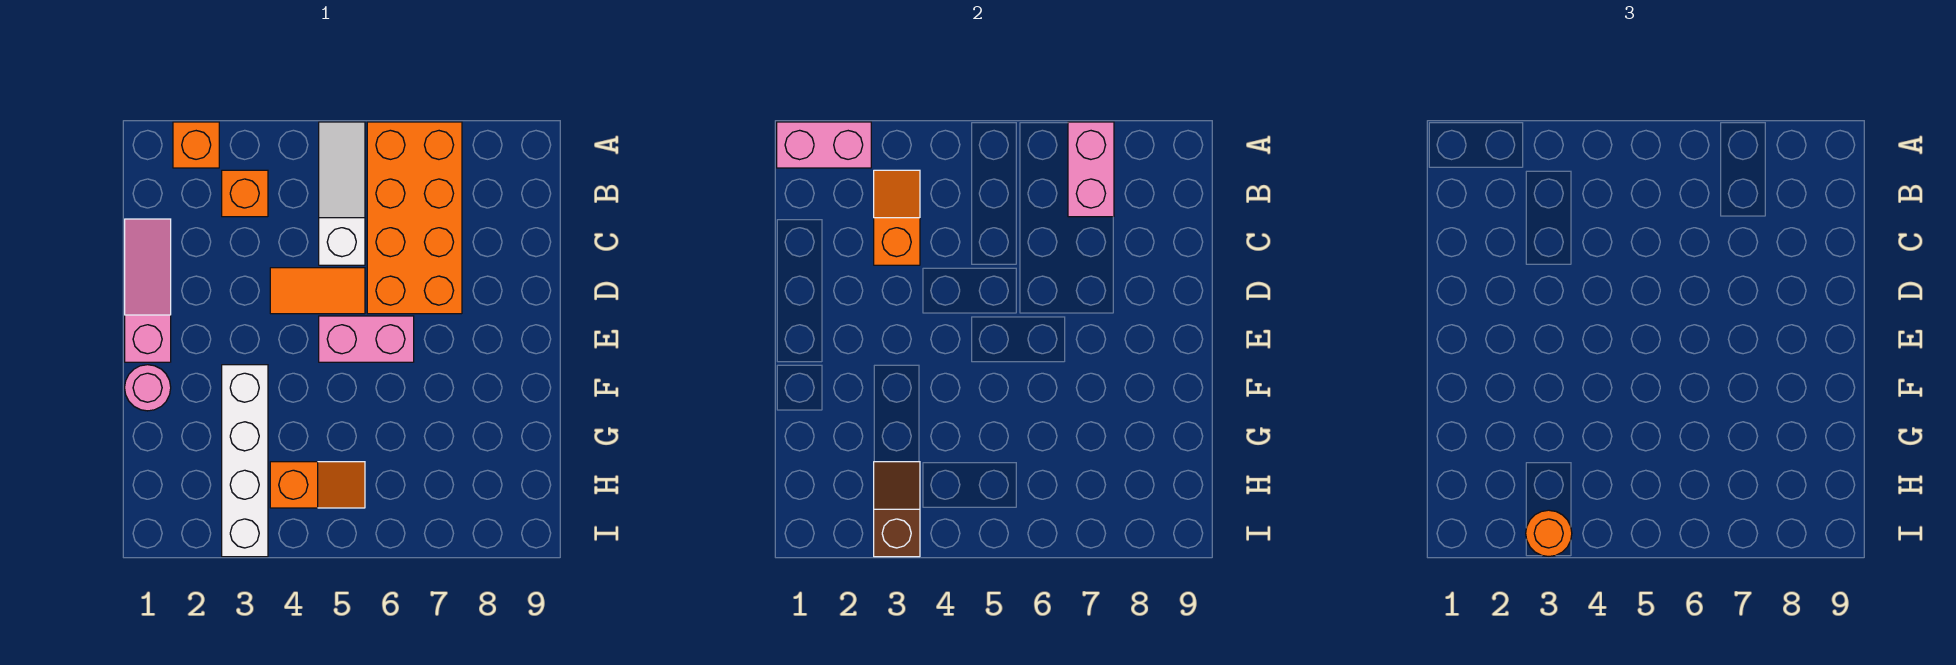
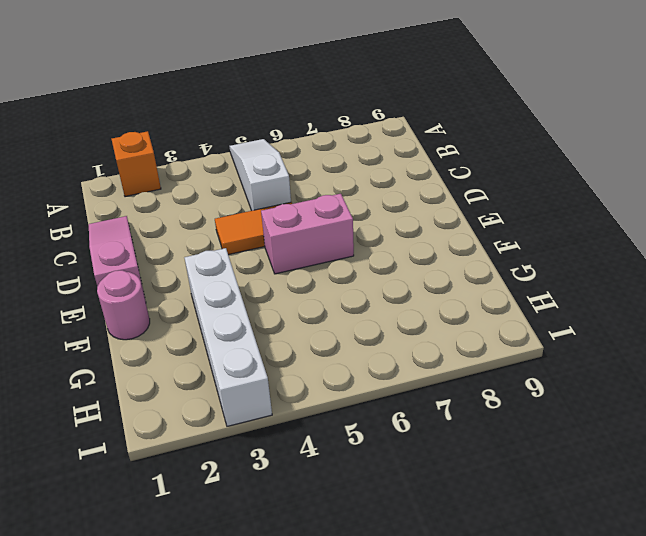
none -> orange brick A6:D7 level 1
none -> orange brick B3 level 1
none -> orange slope H4:H5 level 1 top 4

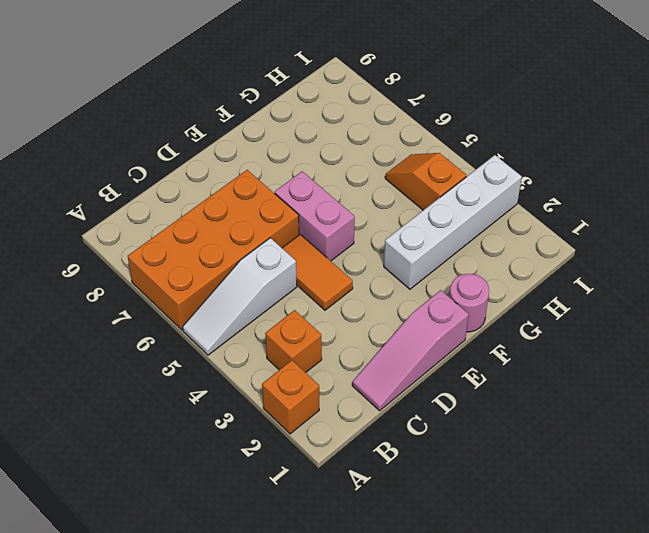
none -> pink brick A1:A2 level 2
none -> pink brick A7:B7 level 2
none -> orange slope B3:C3 level 2 top C

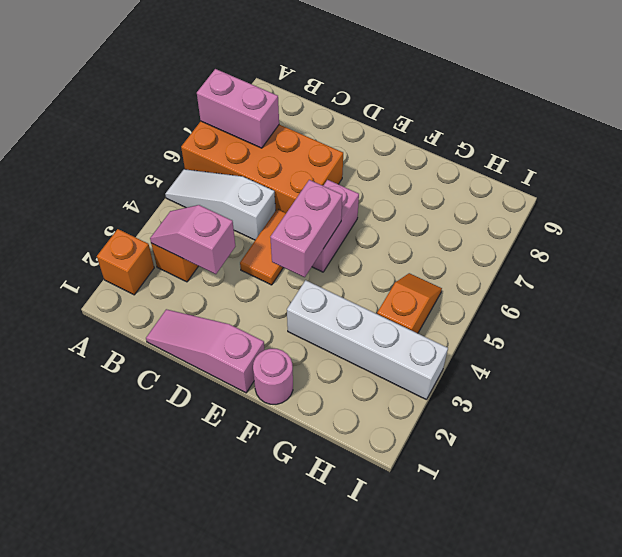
pink slope B3:C3 level 2 top C -> orange slope B3:C3 level 2 top C
pink brick E4:E5 level 2 -> pink brick A1:A2 level 2
none -> brown slope H3:I3 level 2 top I
none -> orange round brick I3 level 3

